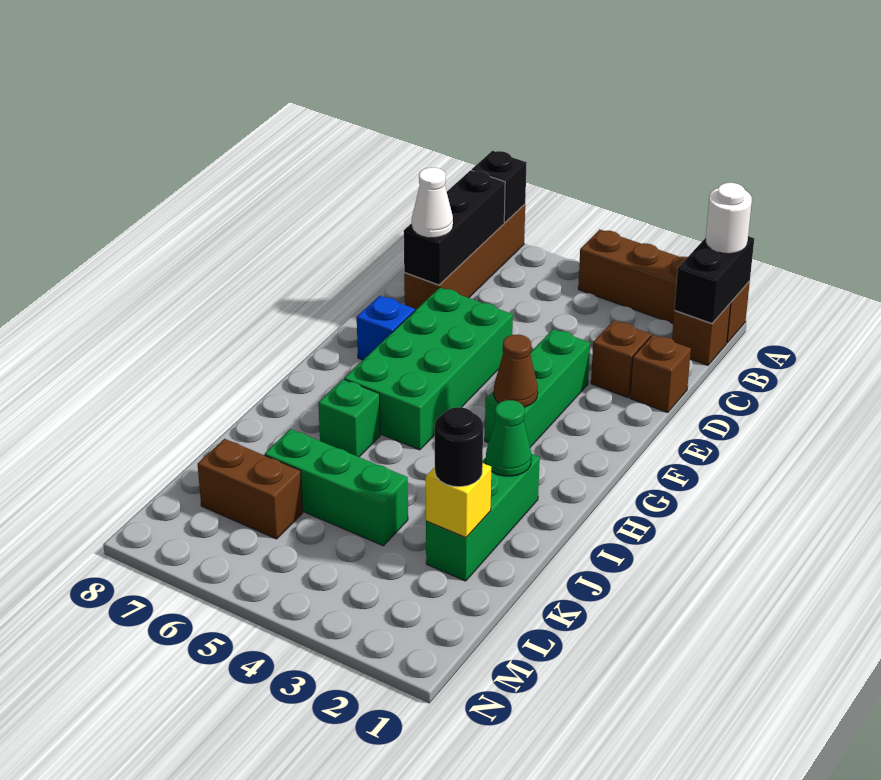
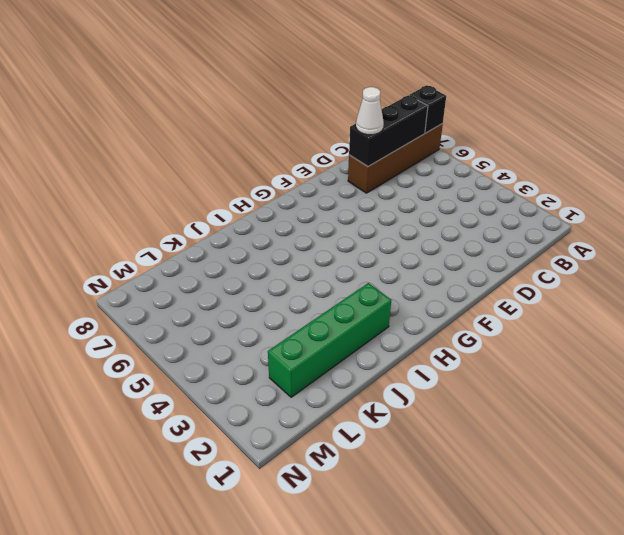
green brick I2:L2 level 1 -> green brick I2:K2 level 1
none -> brown brick A1:A4 level 1
none -> brown brick B1 level 1
none -> brown brick D1 level 1

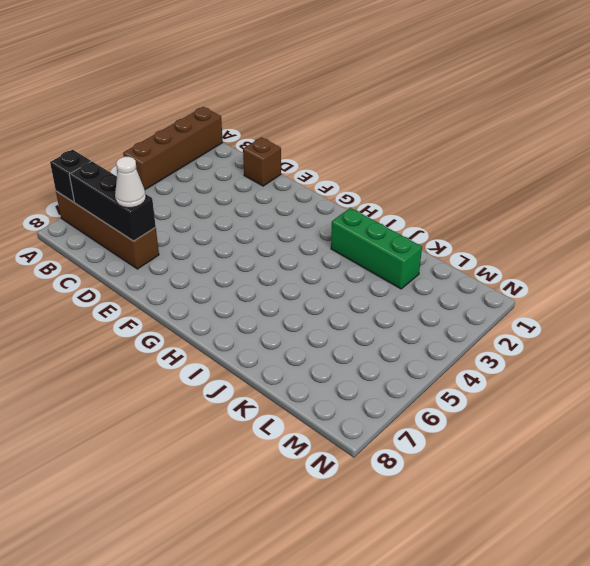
none -> brown brick B1 level 1
none -> brown brick D2 level 1
none -> green brick E3:G3 level 1

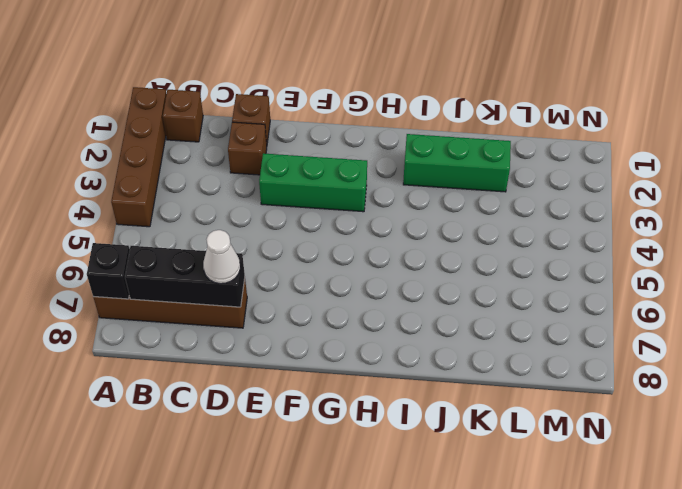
none -> green brick E5:H6 level 1
none -> blue brick F7 level 1
none -> green brick I6 level 1

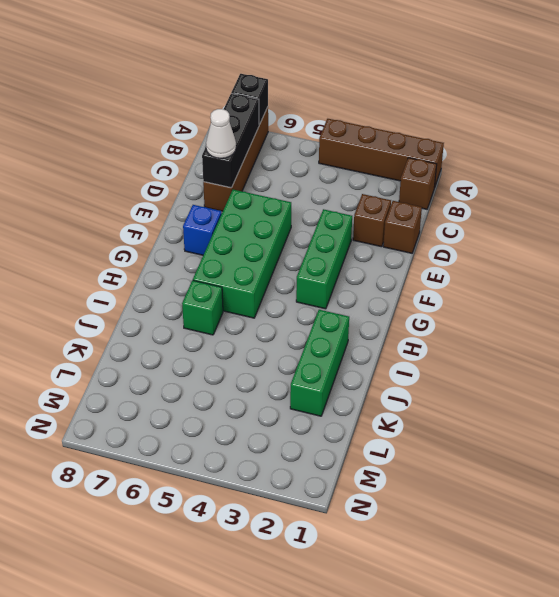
none -> green brick K4:K6 level 1
none -> brown brick L6:L7 level 1
none -> black brick A1:B1 level 2

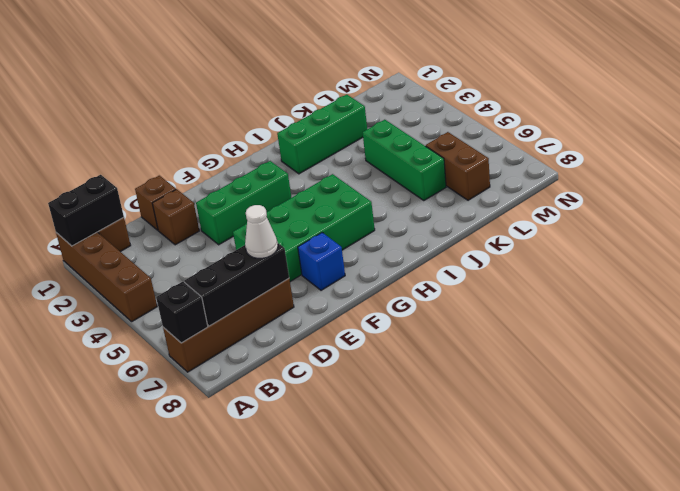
none -> green brick I6 level 1
none -> brown cone G3 level 2
none -> green cone I2 level 2

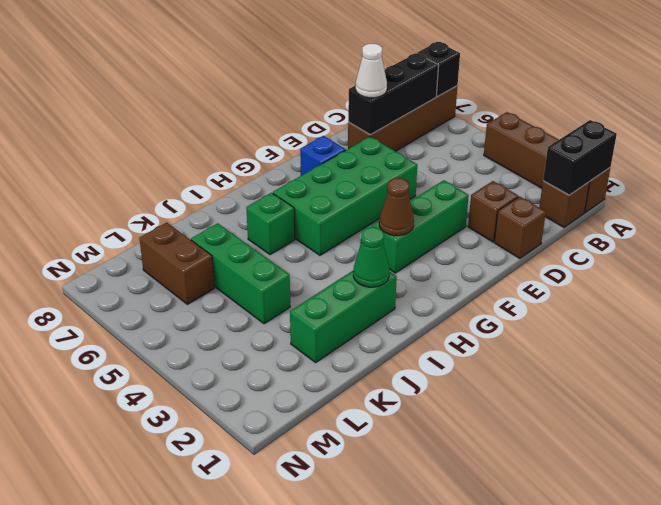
none -> yellow brick K2 level 2
none -> white round brick A1 level 3
none -> black round brick K2 level 3

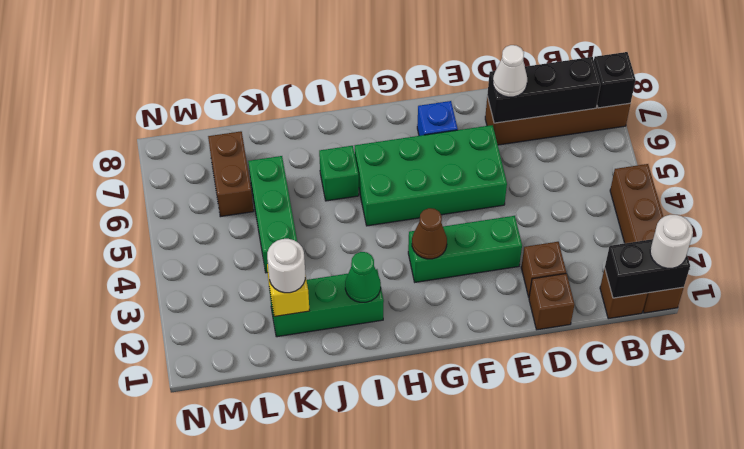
white round brick K2 level 3 -> black round brick K2 level 3

